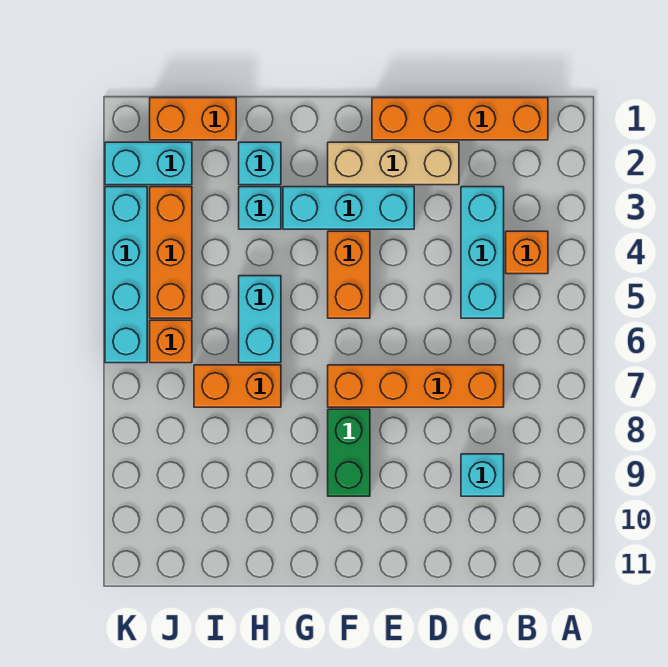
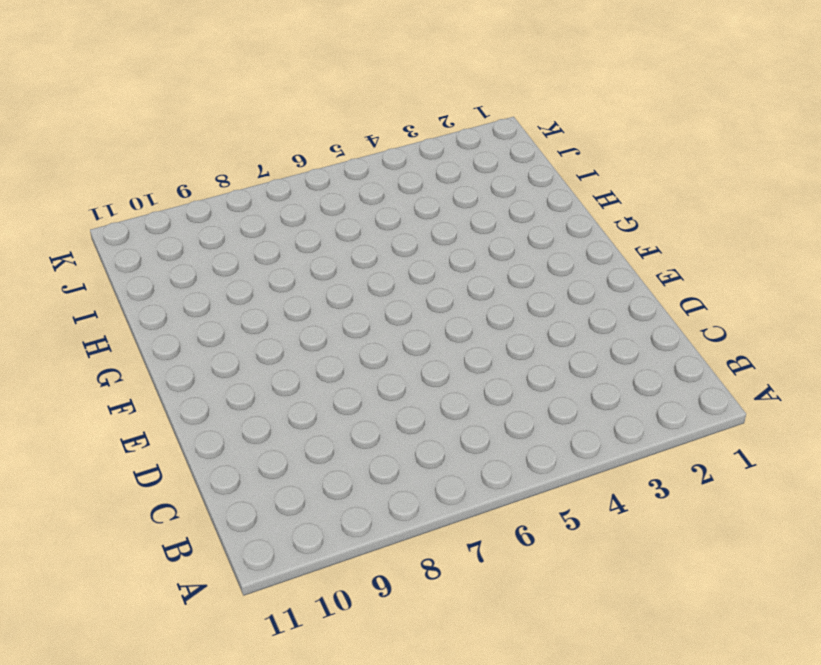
none -> orange brick B1:E1 level 1
none -> orange brick B4 level 1
none -> cyan brick C3:C5 level 1

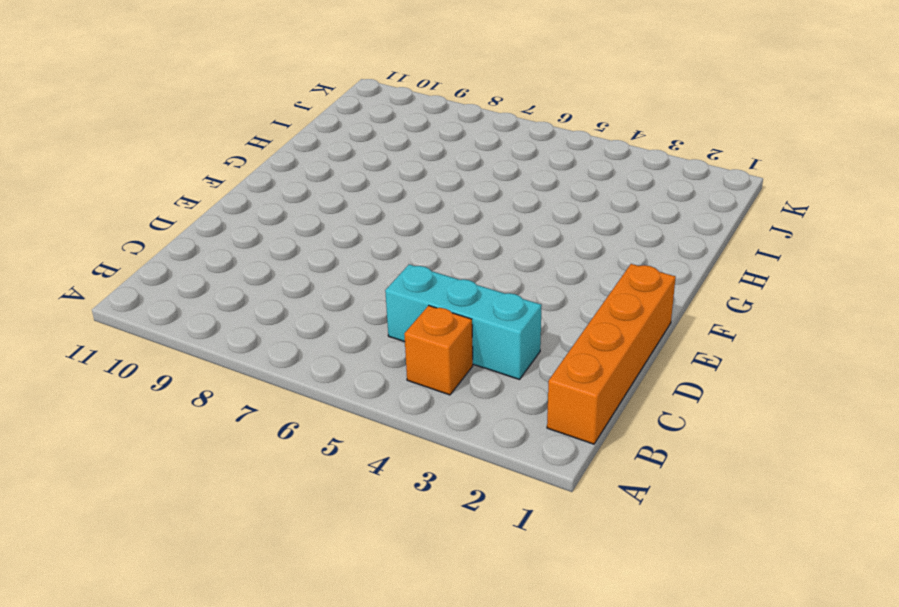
none -> orange brick C7:F7 level 1
none -> cyan brick C9 level 1
none -> tan brick D2:F2 level 1

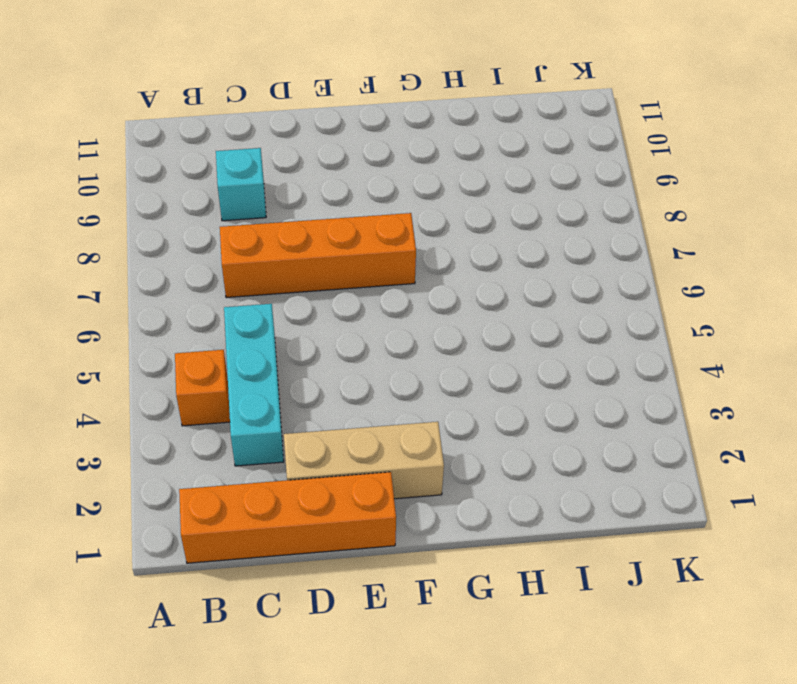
none -> cyan brick E3:G3 level 1
none -> orange brick F4:F5 level 1
none -> green brick F8:F9 level 1

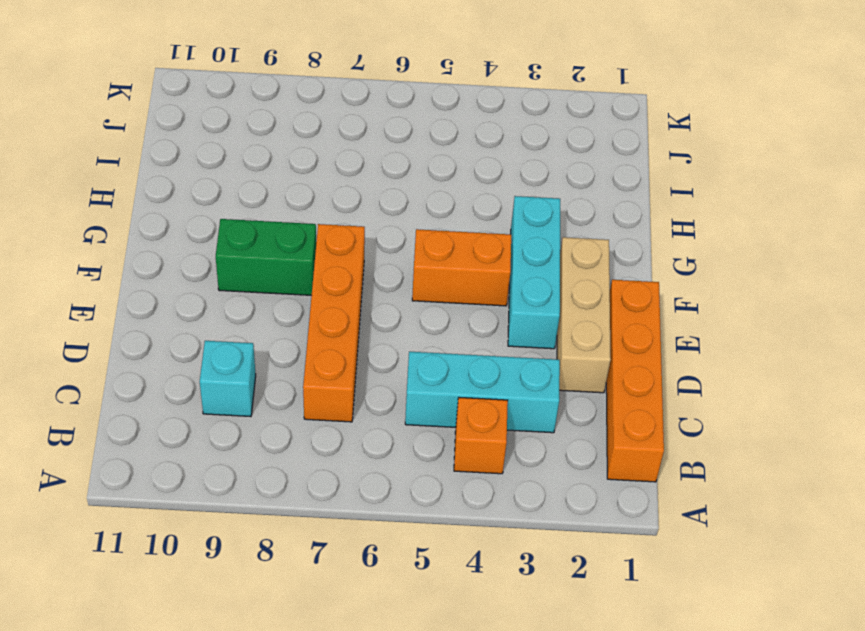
none -> cyan brick H2 level 1
none -> cyan brick H3 level 1
none -> cyan brick H5:H6 level 1

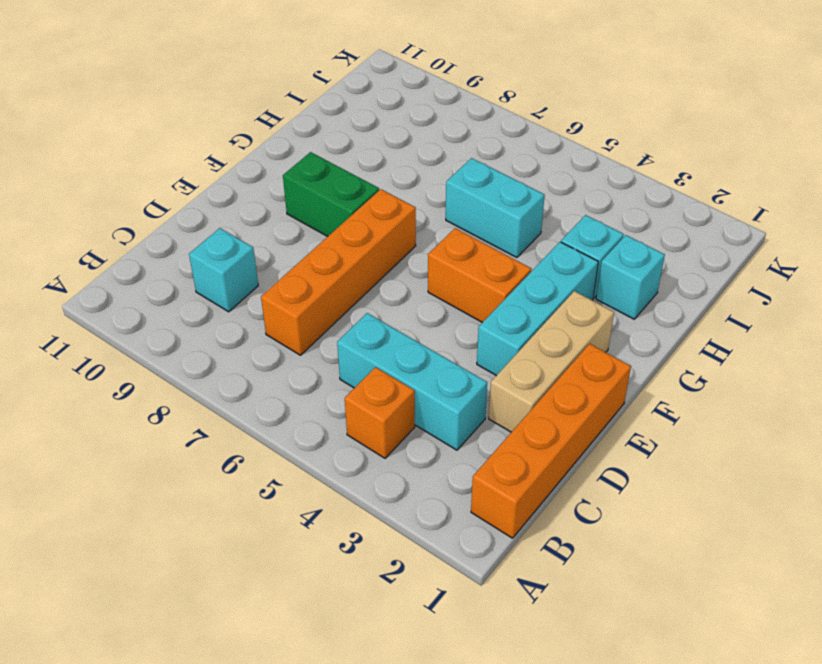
none -> orange brick H7:I7 level 1
none -> orange brick I1:J1 level 1
none -> cyan brick J2:K2 level 1

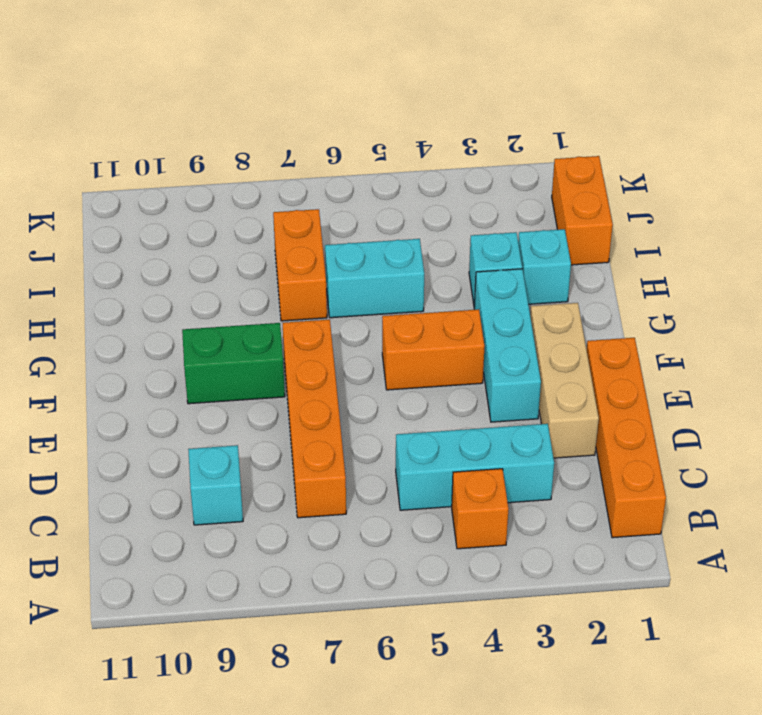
none -> cyan brick J2:K2 level 1
none -> orange brick J3:J5 level 1
none -> orange brick J6 level 1

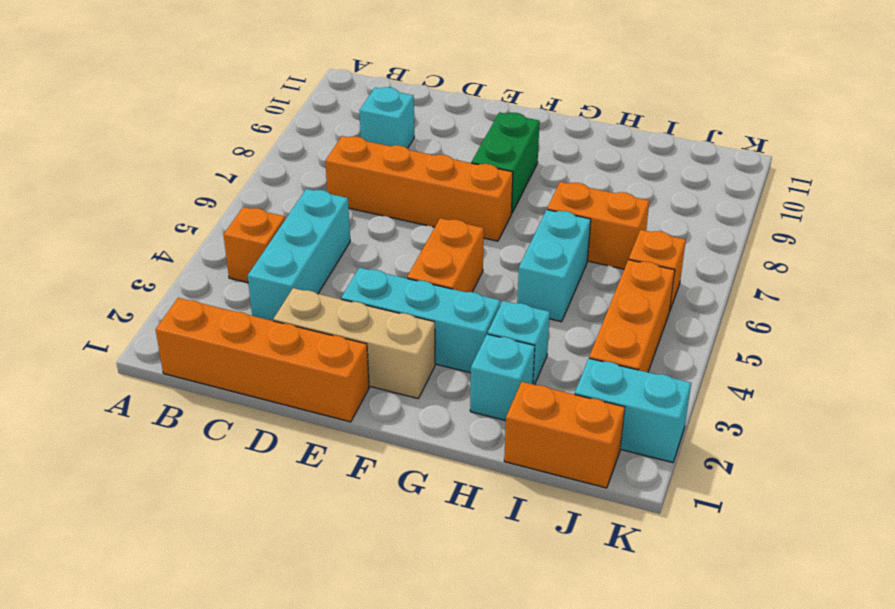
none -> cyan brick K3:K6 level 1

